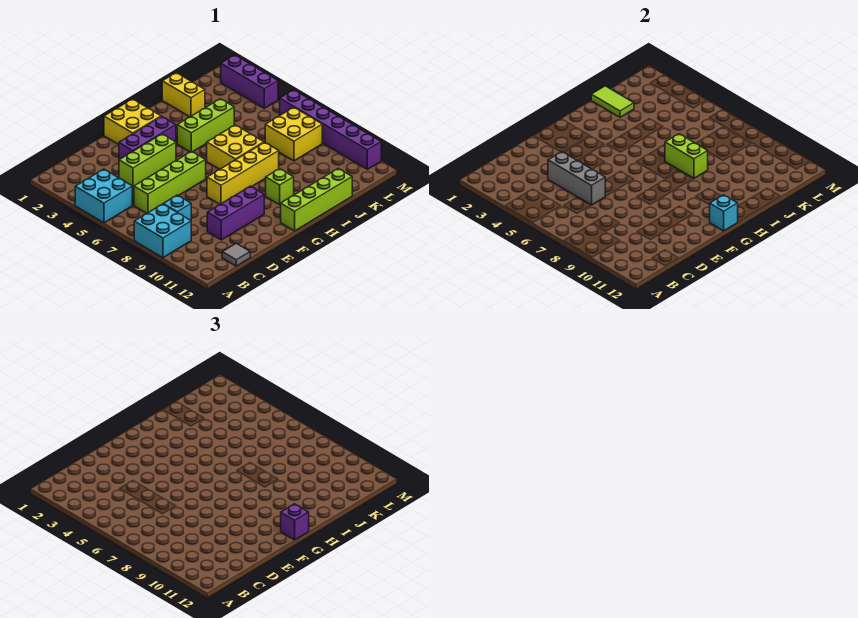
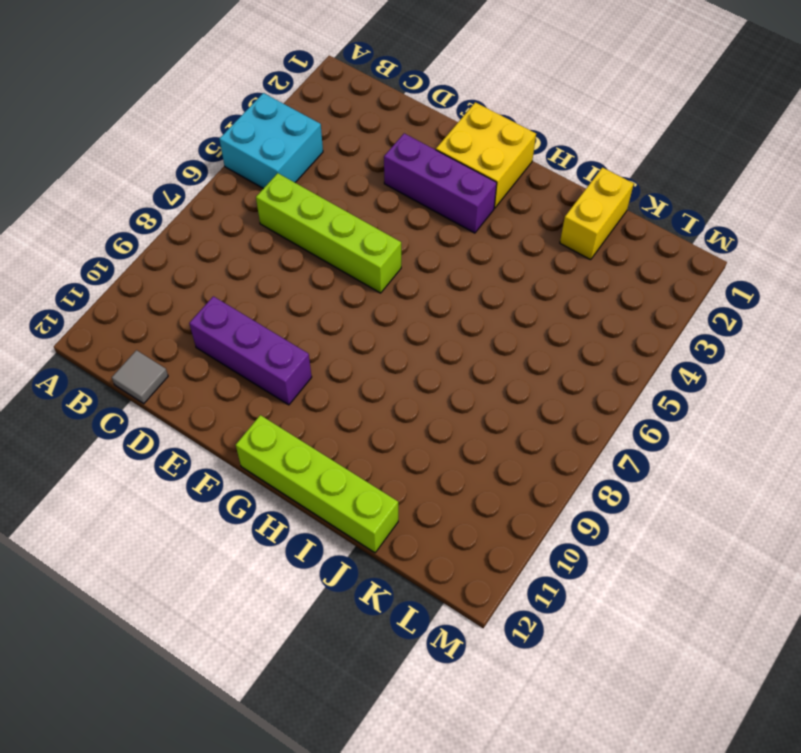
none -> cyan brick A8:B9 level 1
none -> cyan brick C8 level 1
none -> lime brick D4:F4 level 1

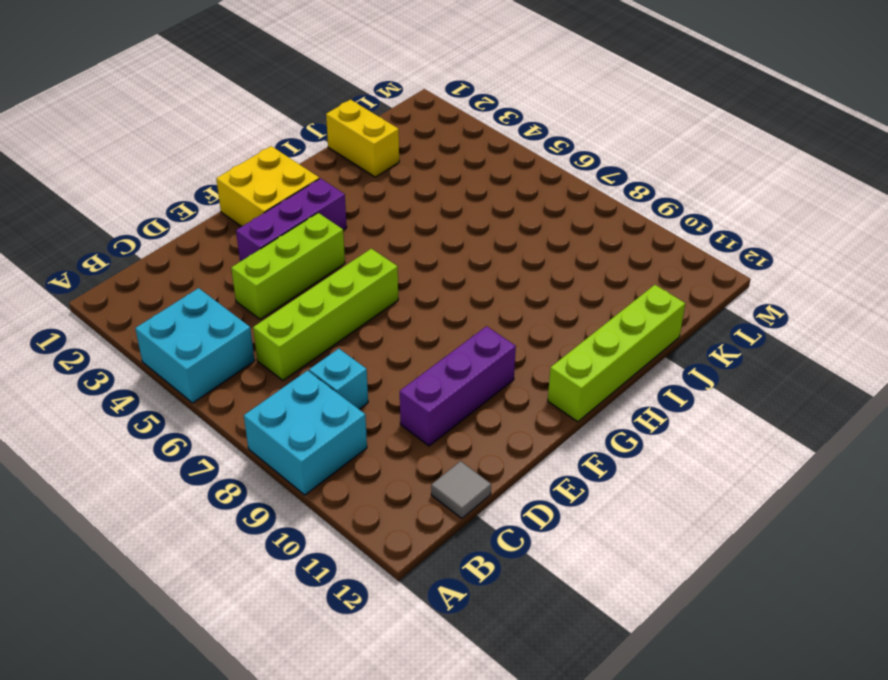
none -> yellow brick F8:I8 level 1
none -> lime brick H4:J4 level 1
none -> yellow brick H6:I7 level 1

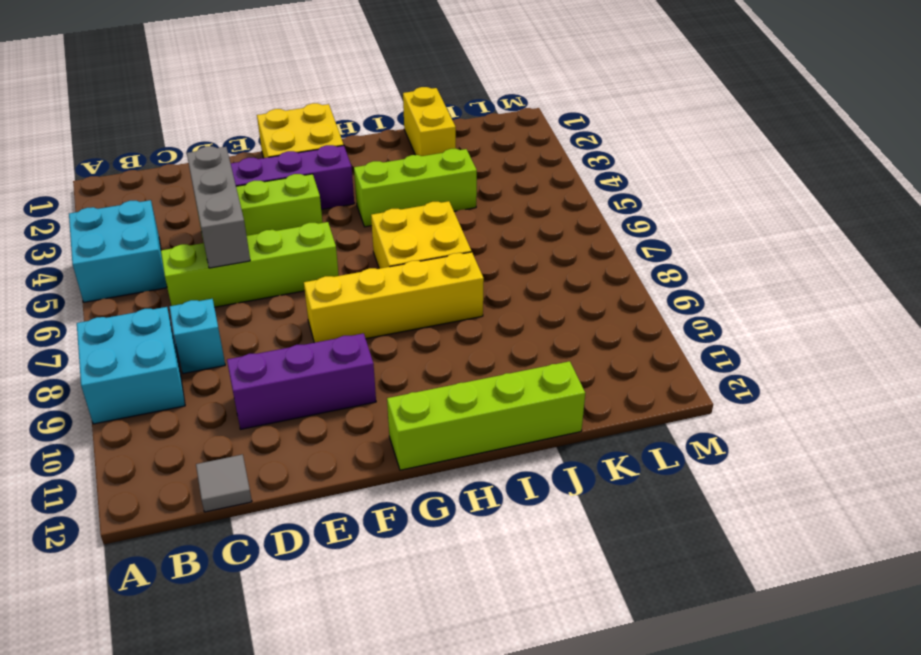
none -> lime brick H10 level 1
none -> yellow brick K7:L8 level 1
none -> purple brick M2:M4 level 1

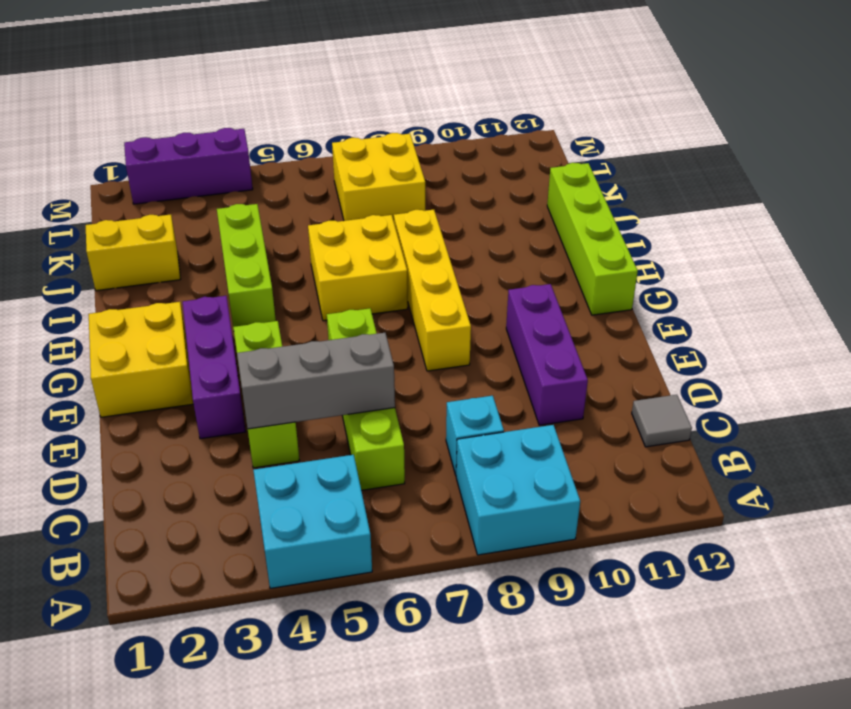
none -> lime brick H10 level 1
none -> purple brick M6:M11 level 1
none -> cyan brick G12 level 2

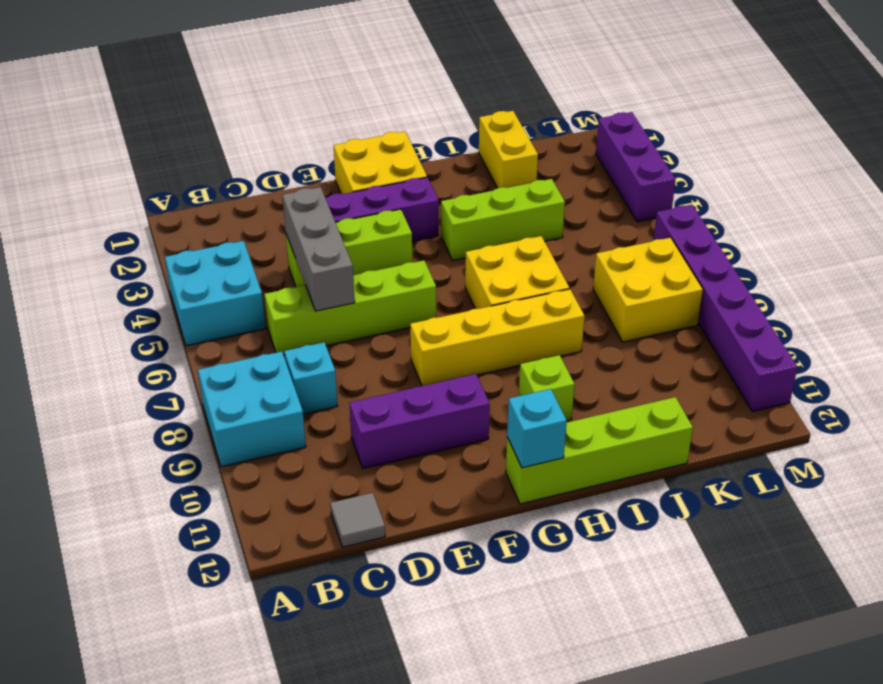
none -> lime brick I7:I8 level 2
none -> lime tile J1:J2 level 2
none -> purple brick G12 level 3

